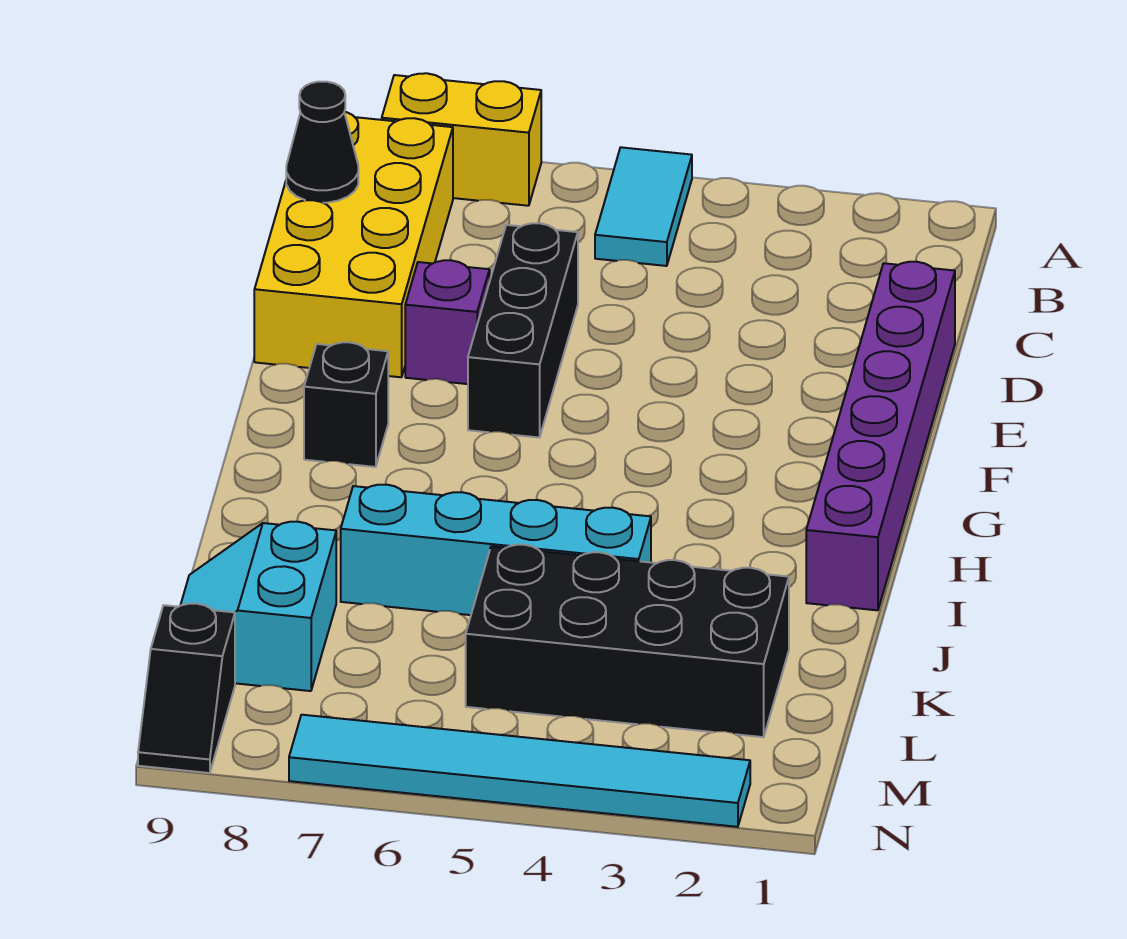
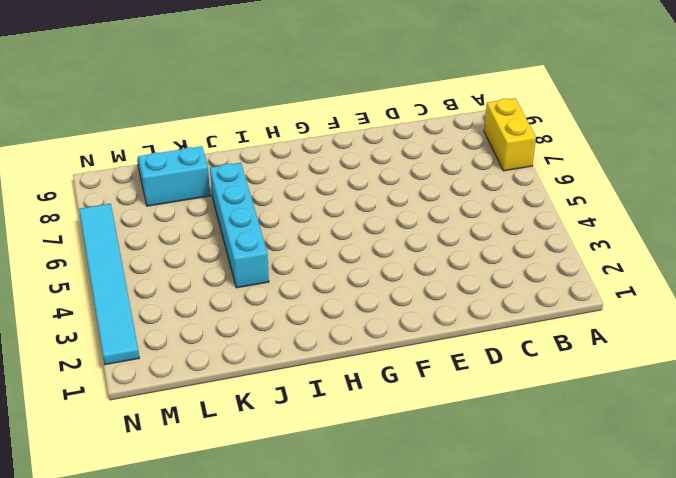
none -> cyan tile A5:B5 level 1
none -> yellow brick B8:E9 level 1
none -> purple brick D1:I1 level 1

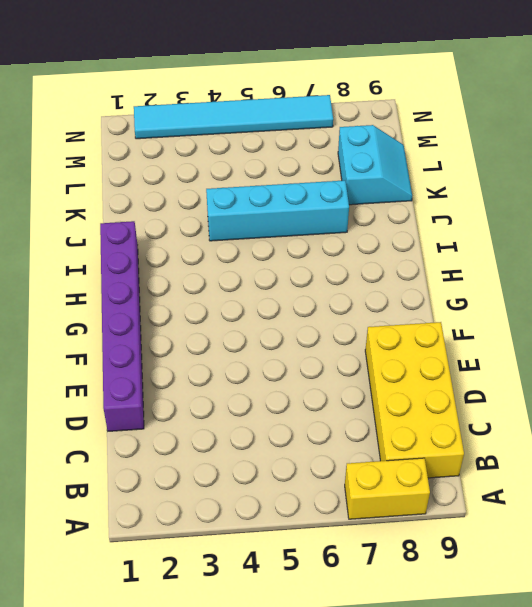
none -> cyan tile A5:B5 level 1
none -> black brick D6:F6 level 1
none -> purple brick E7 level 1

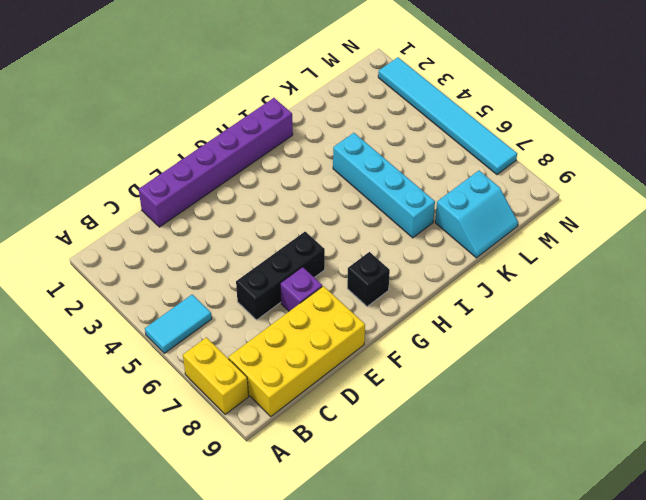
none -> black brick K2:L5 level 1
none -> black slope M9:N9 level 1 top M
none -> black cone C9 level 2

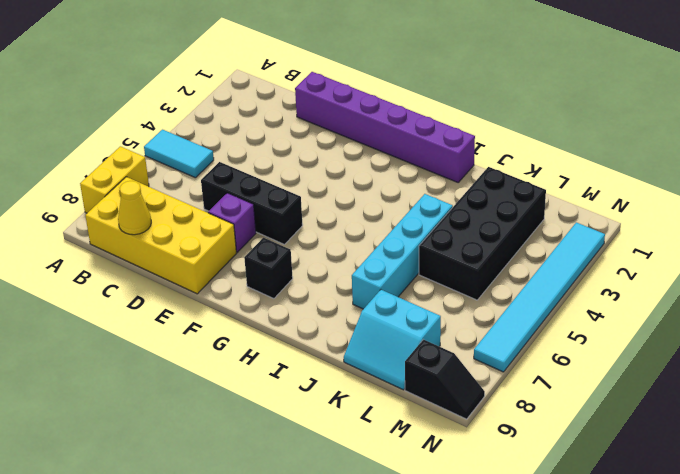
yellow cone C9 level 2 -> black cone C9 level 2

